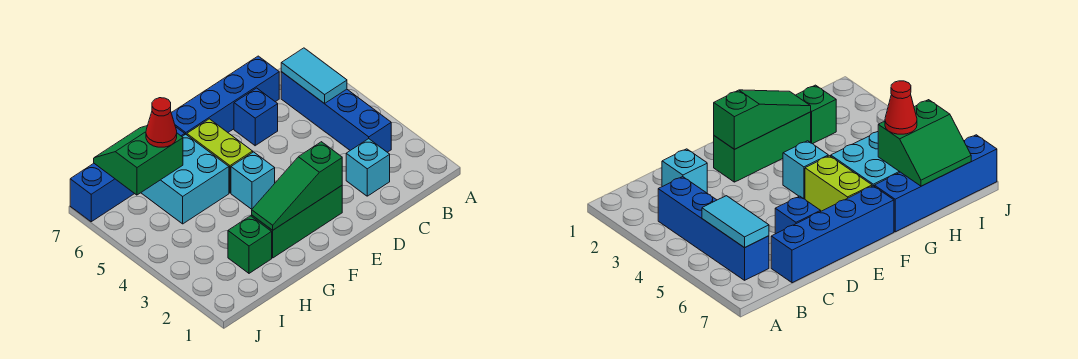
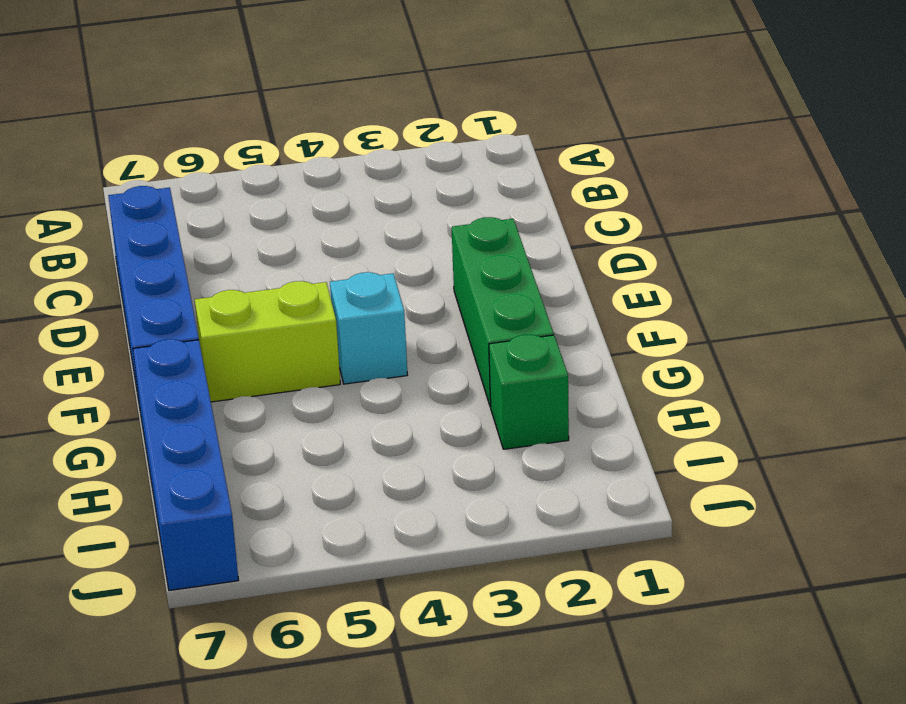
none -> blue brick B3:B6 level 1
none -> cyan brick C2 level 1
none -> blue brick D6 level 1

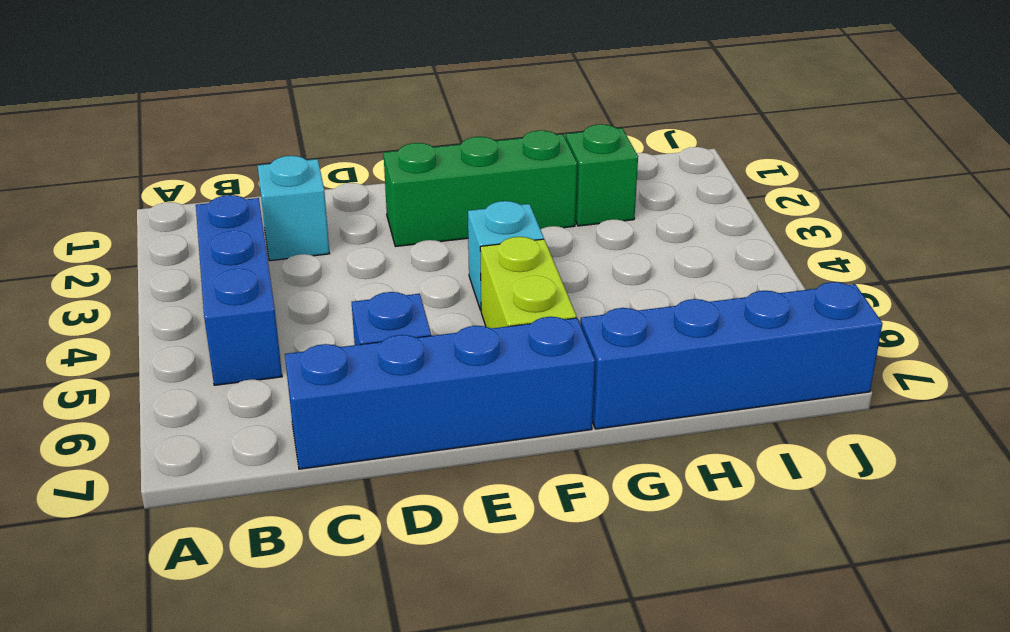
blue brick B3:B5 level 1 -> blue brick B3:B6 level 1
none -> cyan brick G5:H6 level 1
none -> cyan tile B5:B6 level 2
none -> green slope E2:G2 level 2 top E

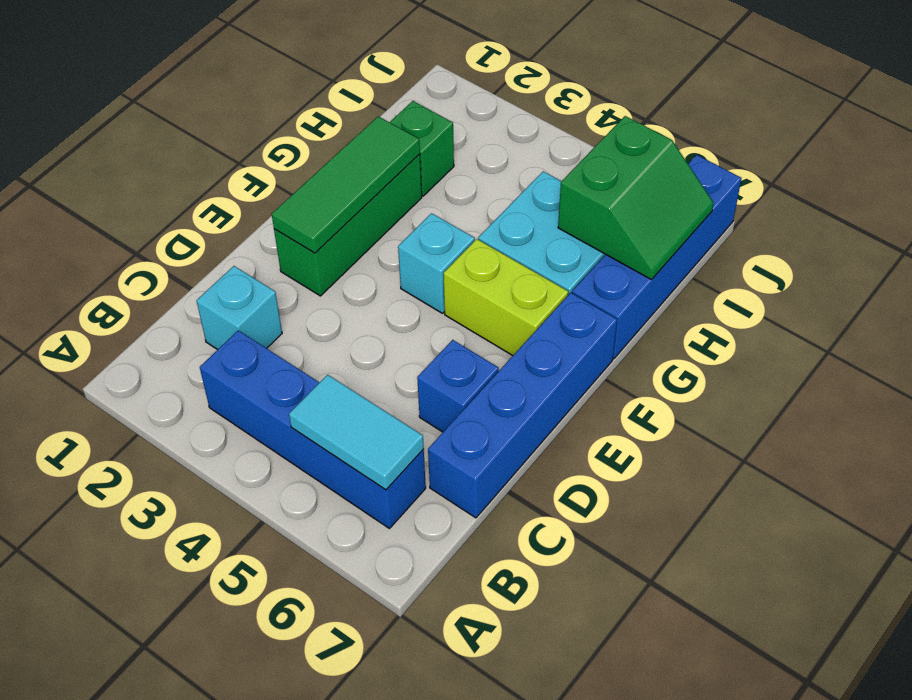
green tile E2:G2 level 2 -> green slope E2:G2 level 2 top E
none -> red cone H6 level 3

